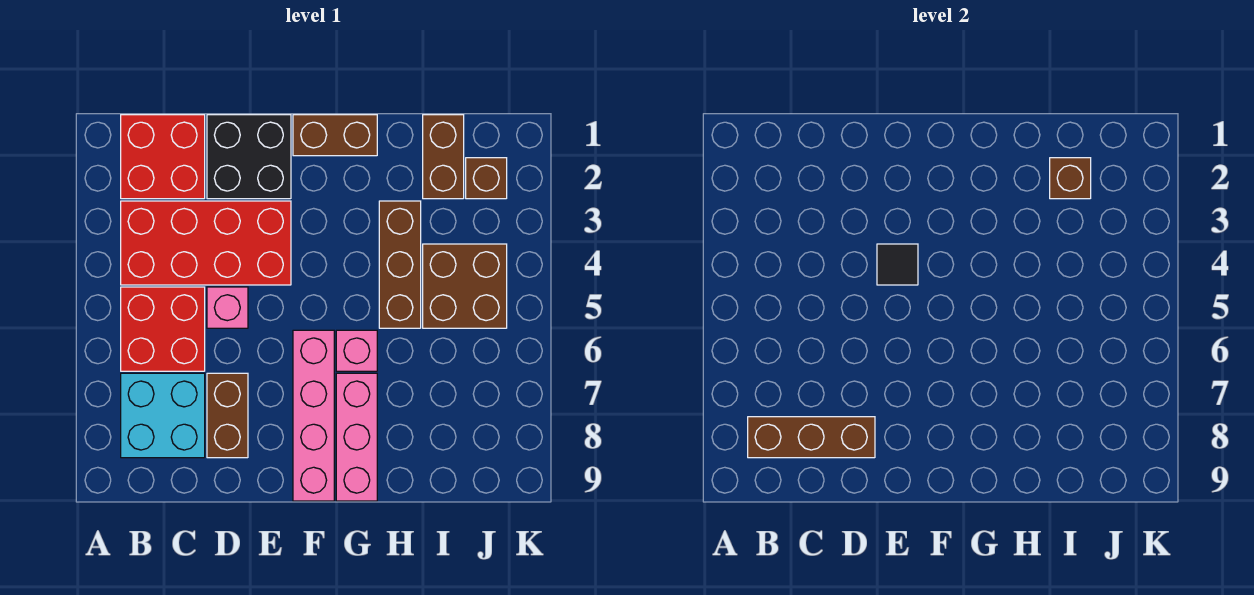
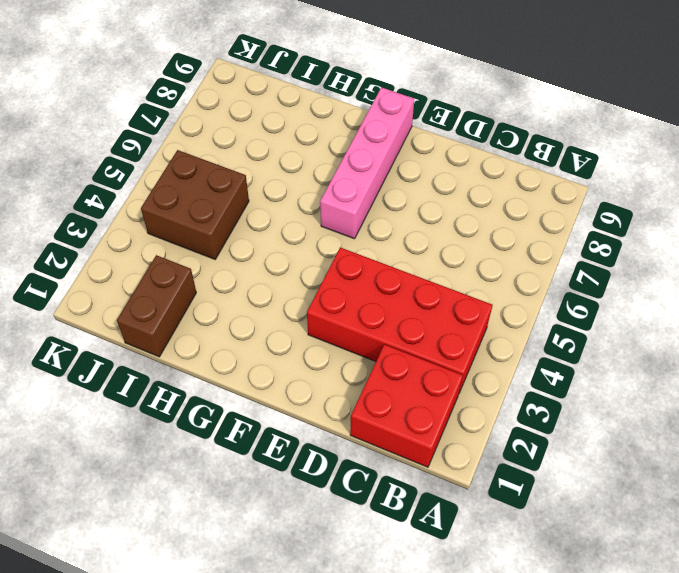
none -> red brick B5:C6 level 1
none -> cyan brick B7:C8 level 1
none -> black brick D1:E2 level 1

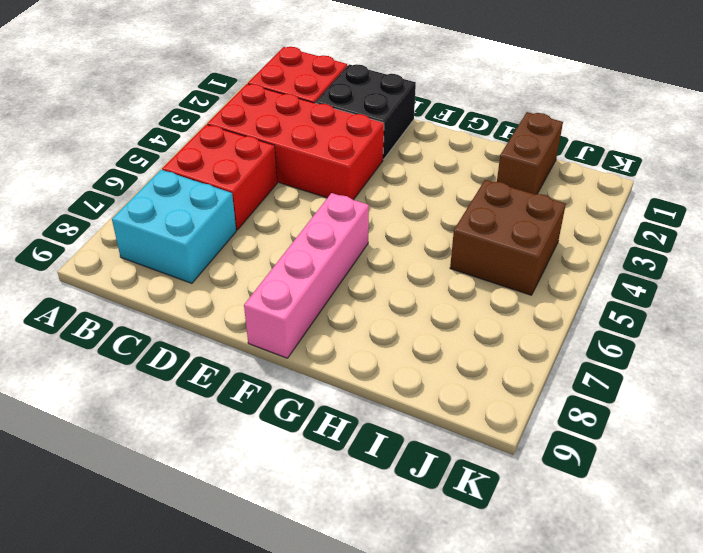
none -> pink brick D5 level 1
none -> brown brick D7:D8 level 1
none -> brown brick F1:G1 level 1

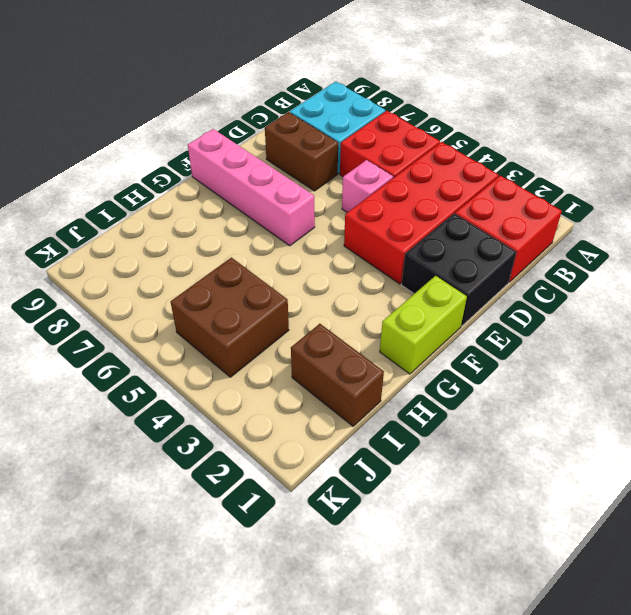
lime brick F1:G1 level 1 -> brown brick F1:G1 level 1
none -> pink brick G6 level 1
none -> pink brick G7:G9 level 1
none -> brown brick H3:H5 level 1

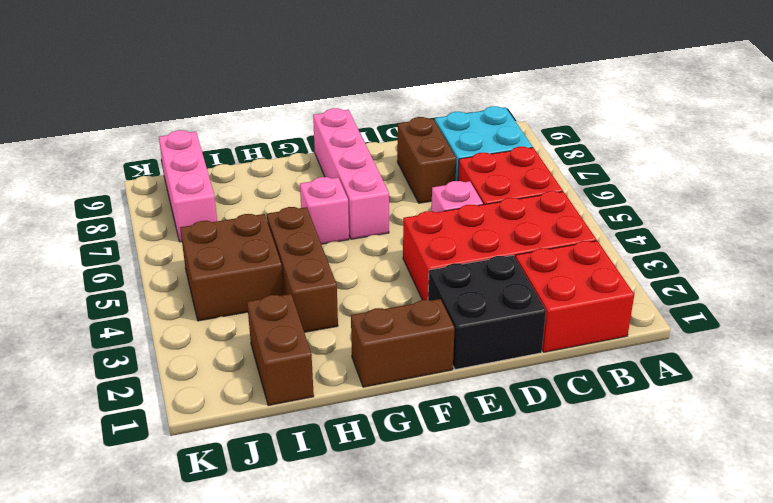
pink brick J7:J9 level 1 -> pink brick G7:G9 level 1
none -> brown brick J2 level 1
none -> brown brick B8:D8 level 2
none -> black tile E4 level 2

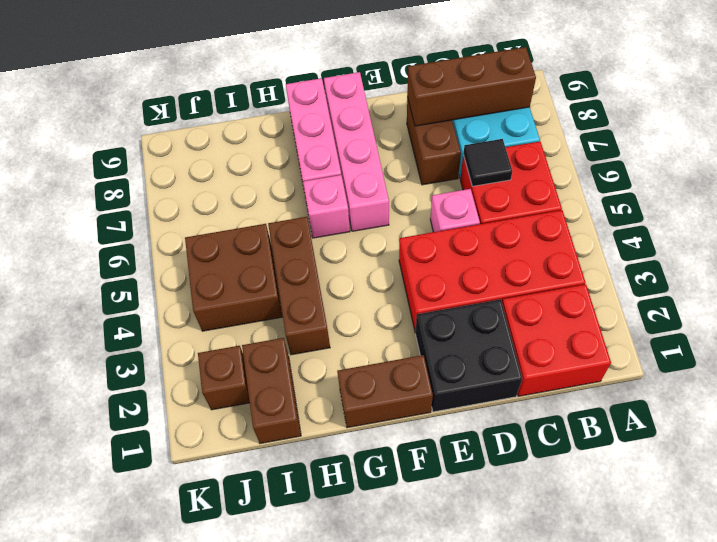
black tile C6 level 2 -> black tile E4 level 2
none -> brown brick I2 level 2

